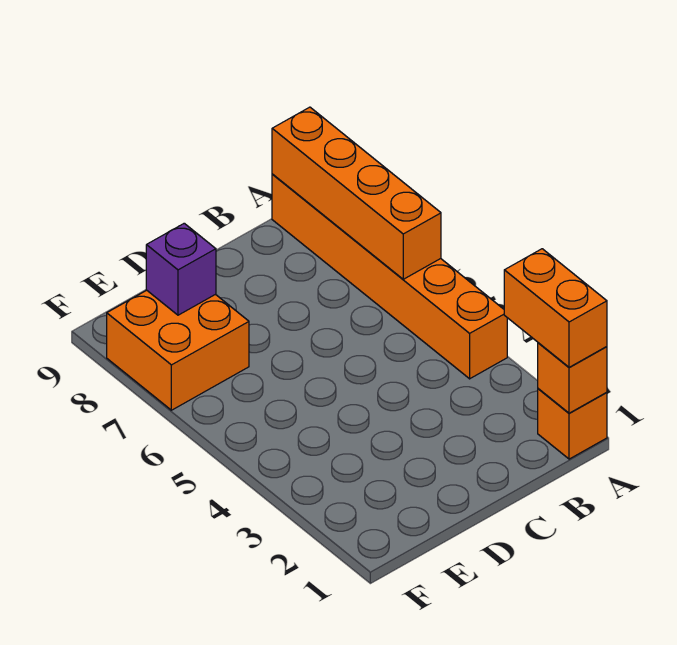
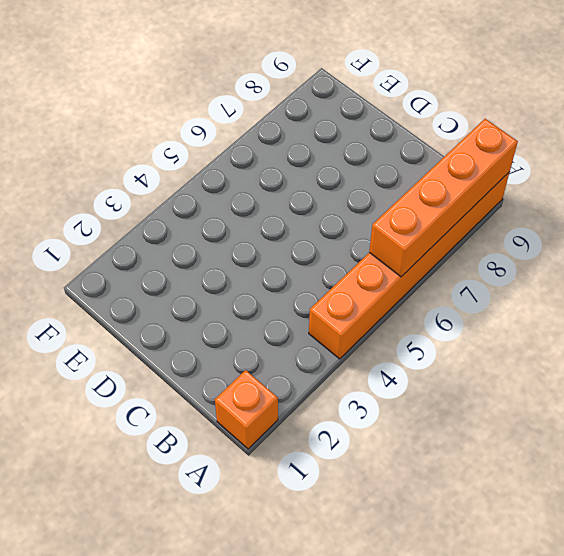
none -> orange brick E7:F8 level 1
none -> orange brick A1 level 2

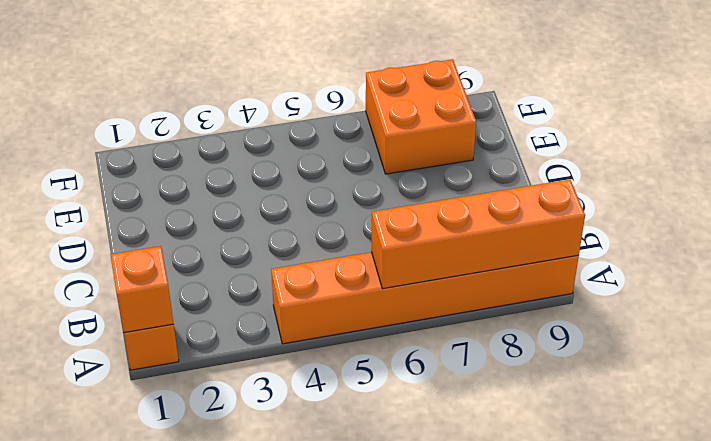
none -> purple brick E8 level 2
none -> orange brick A1:A2 level 3

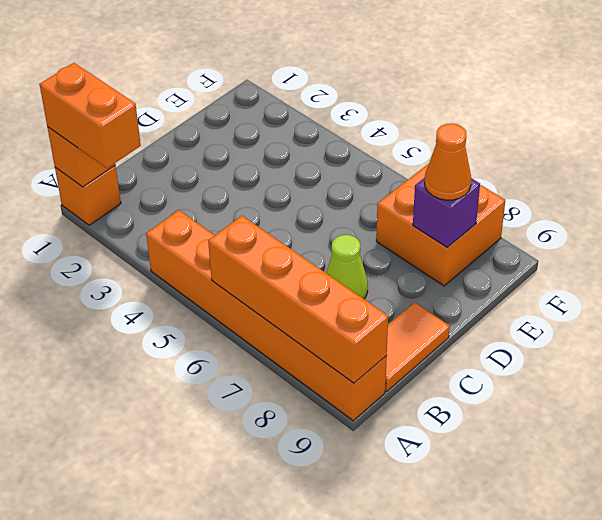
orange tile B9:C9 level 1 -> none
lime cone C7 level 1 -> none
orange cone E8 level 3 -> none

